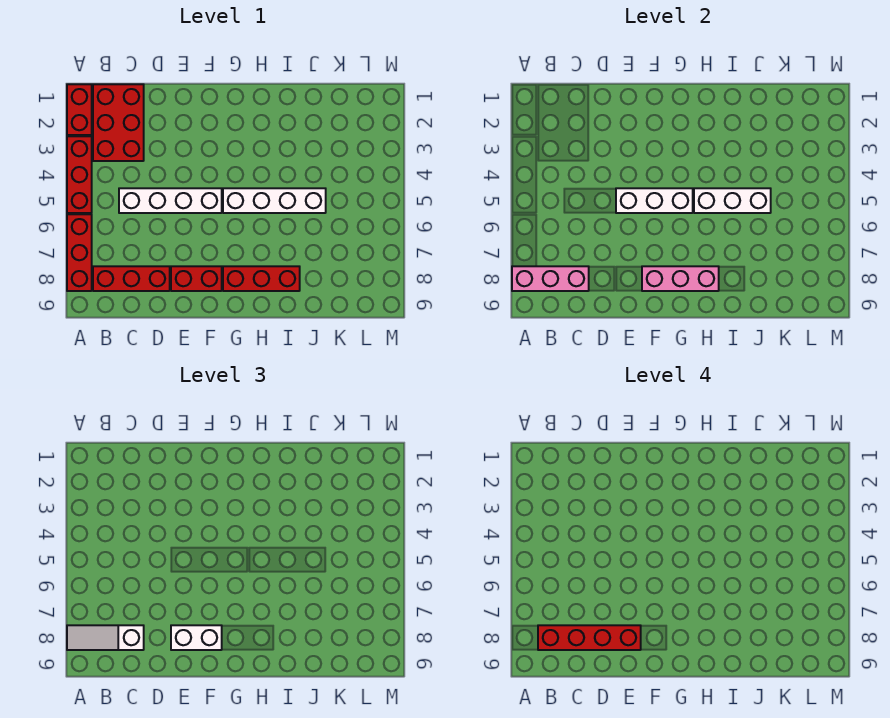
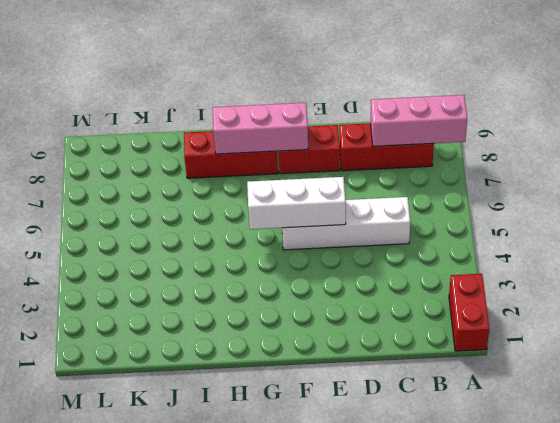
none -> red brick A3:A5 level 1
none -> red brick A6:A8 level 1
none -> red brick B1:C3 level 1

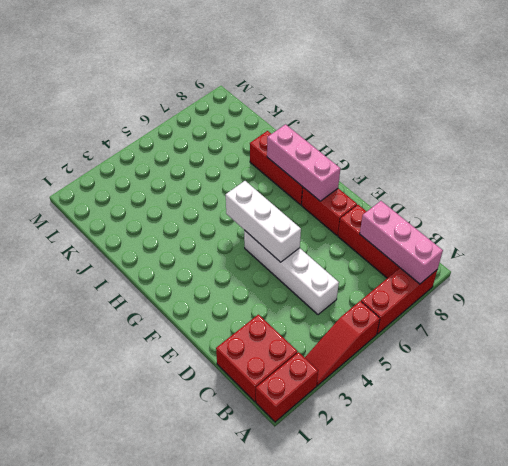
red slope A3:A5 level 1 top 5 -> red brick A3:A5 level 1
red brick B1:C2 level 1 -> red brick B1:C3 level 1
none -> white brick G5:J5 level 1
none -> white brick H5:J5 level 2
none -> white slope A8:C8 level 3 top C

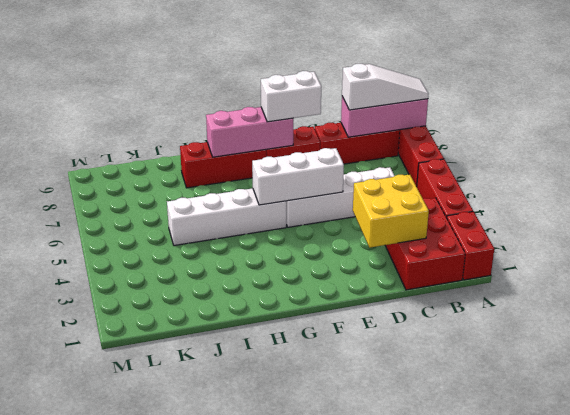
yellow brick C2:D3 level 2 -> none
none -> white brick H5:J5 level 2
none -> red brick B8:E8 level 4

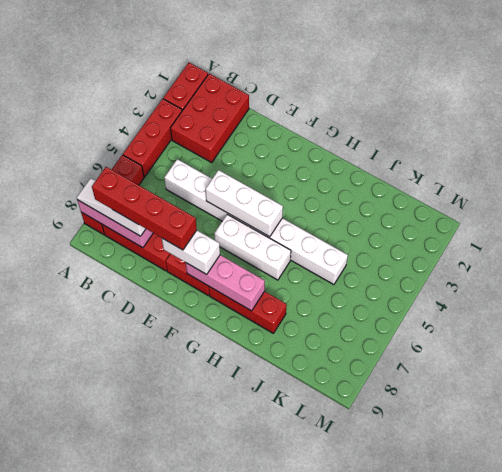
white brick F6:H6 level 1 -> white brick H5:J5 level 2

